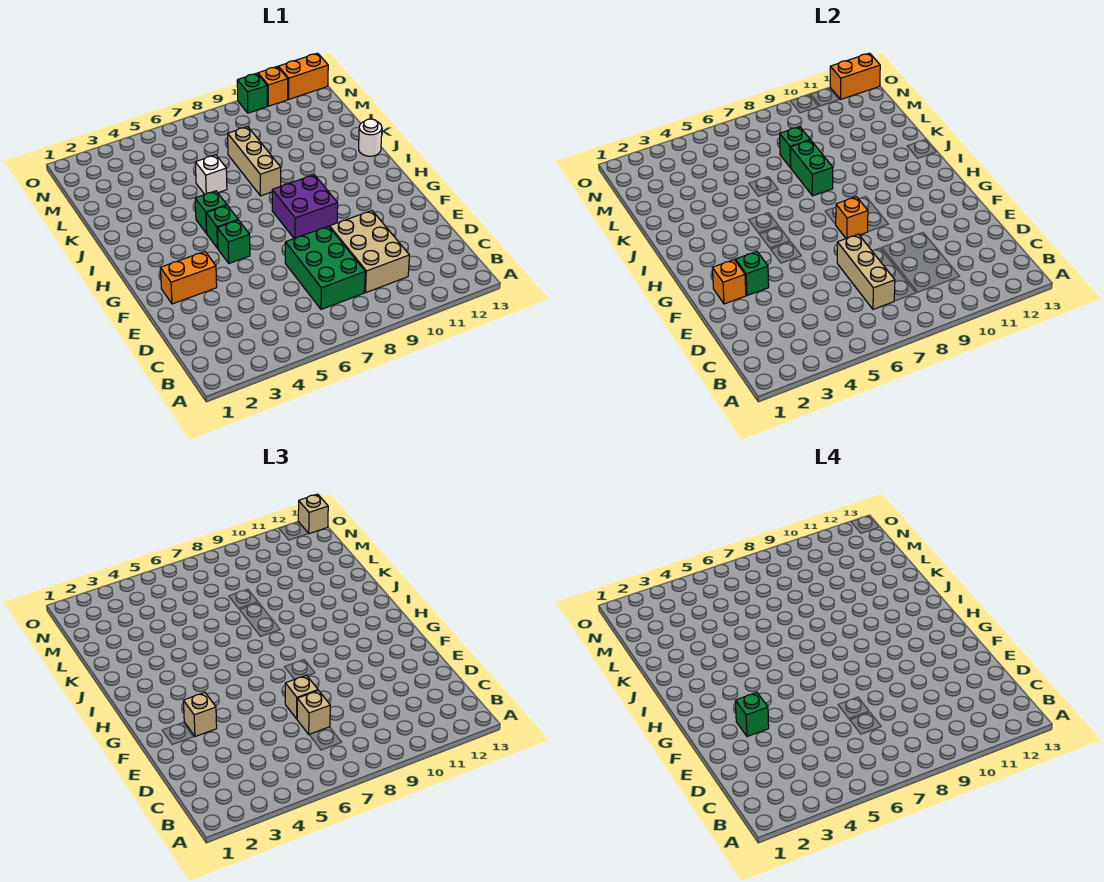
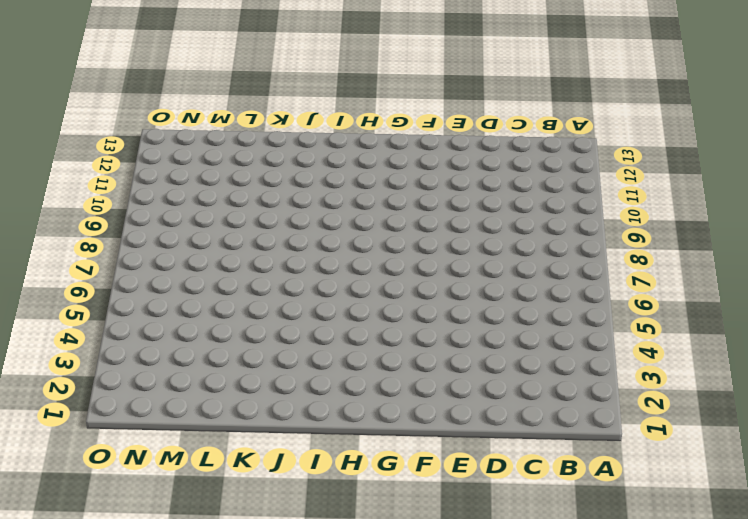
none -> green brick C7:E8 level 1
none -> tan brick C9:E10 level 1
none -> orange brick F2:F3 level 1

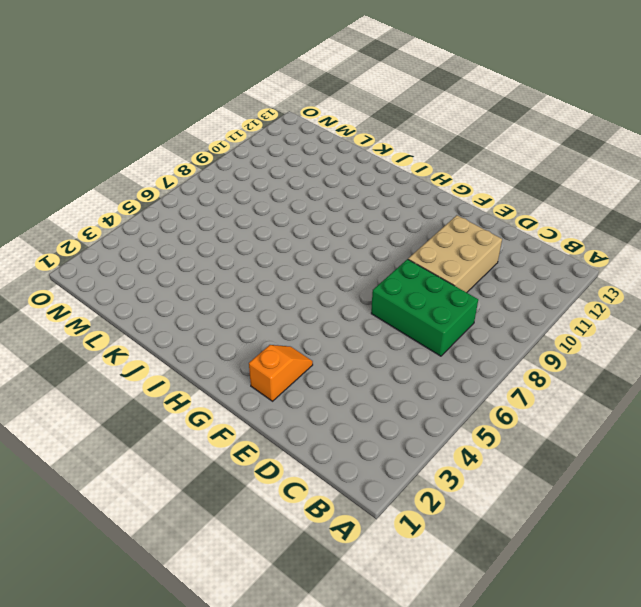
tan brick D9:E11 level 1 -> tan brick C9:E10 level 1
orange slope F2:F3 level 1 top 2 -> orange brick F2:F3 level 1
none -> green brick G5 level 1
none -> purple brick G8:H9 level 1
none -> green brick H5 level 1

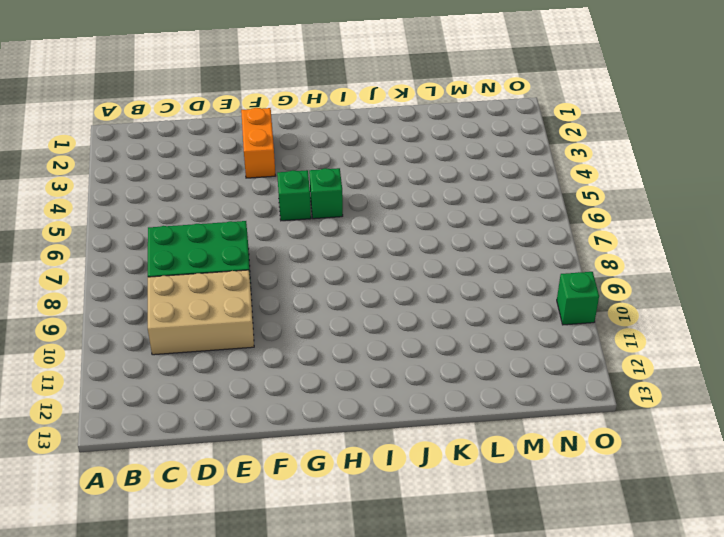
none -> purple brick G8:H9 level 1
none -> green brick I5 level 1
none -> tan brick J8:L8 level 1

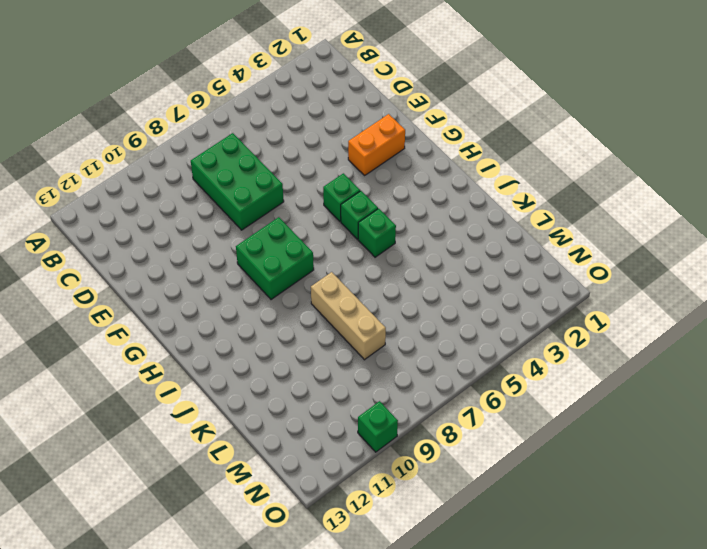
green brick G8:H9 level 1 -> purple brick G8:H9 level 1
none -> tan brick C9:E10 level 1
none -> white round brick J13 level 1
none -> white brick K6 level 1

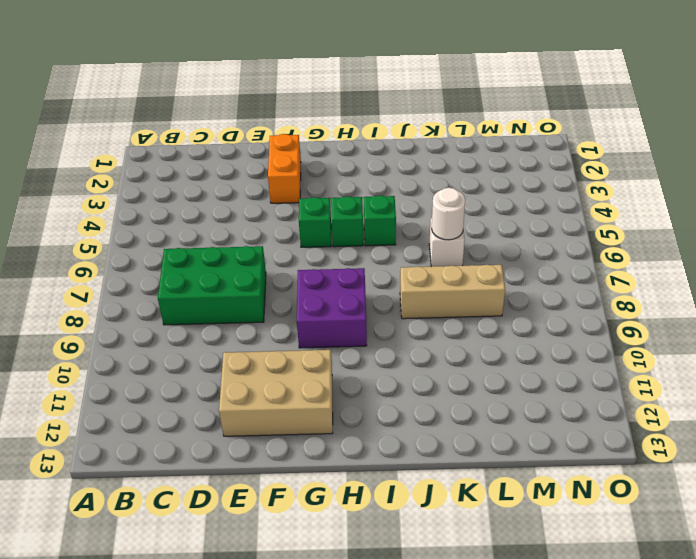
tan brick E11:G12 level 1 -> tan brick C9:E10 level 1
white round brick K6 level 2 -> white round brick J13 level 1
none -> green brick O10 level 1
none -> orange brick O11 level 1
none -> orange brick O12:O13 level 1

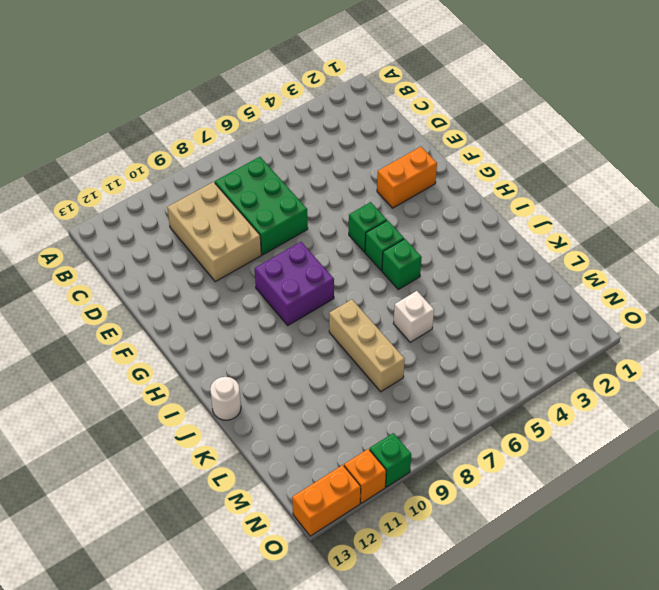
none -> tan brick C7:E7 level 2
none -> orange brick F2 level 2
none -> green brick F3 level 2

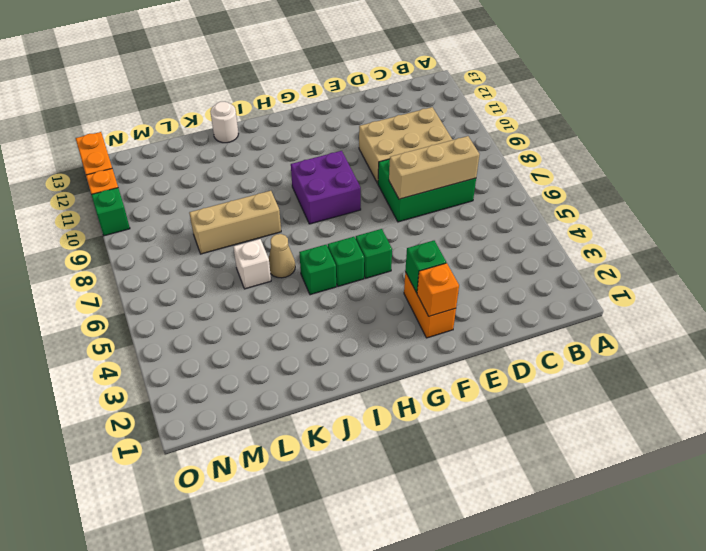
tan cone J6 level 1 -> none
none -> orange brick G8 level 2
none -> green brick J8:K8 level 2
none -> green brick L8 level 2

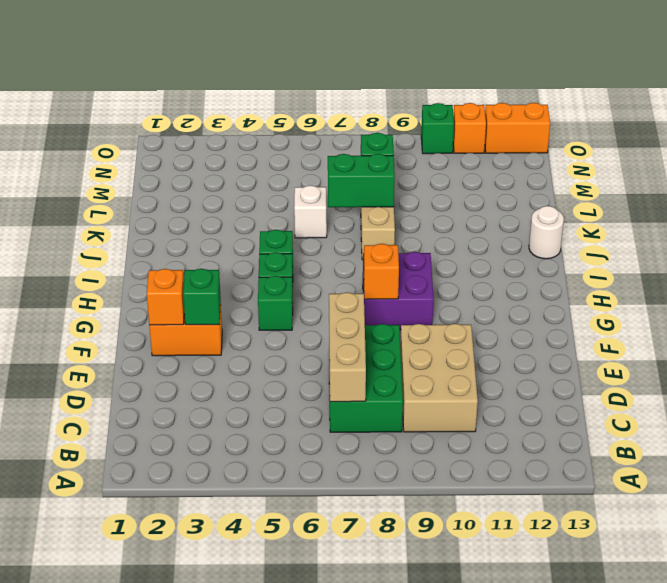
green brick K7:K8 level 2 -> green brick J8:K8 level 2
none -> orange brick O12:O13 level 2
none -> tan brick D7 level 3
none -> tan brick E7 level 3

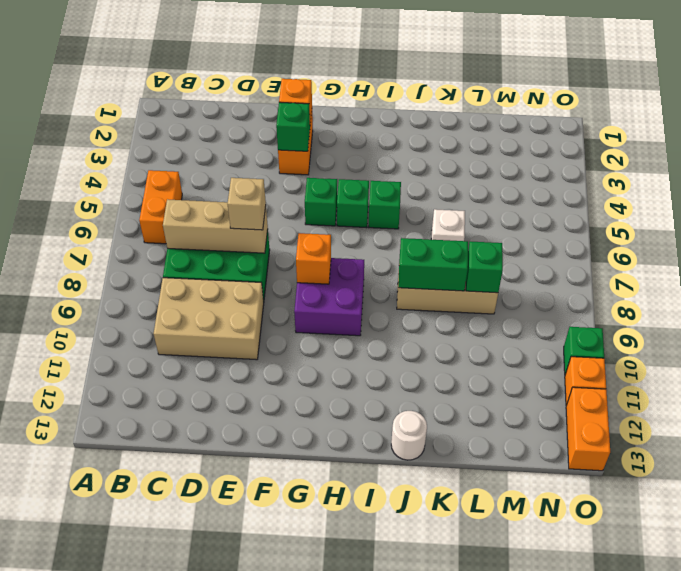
orange brick B5:B6 level 1 -> orange brick O12:O13 level 2
none -> tan brick D7 level 3
none -> tan brick F3 level 3
none -> tan brick O13 level 3

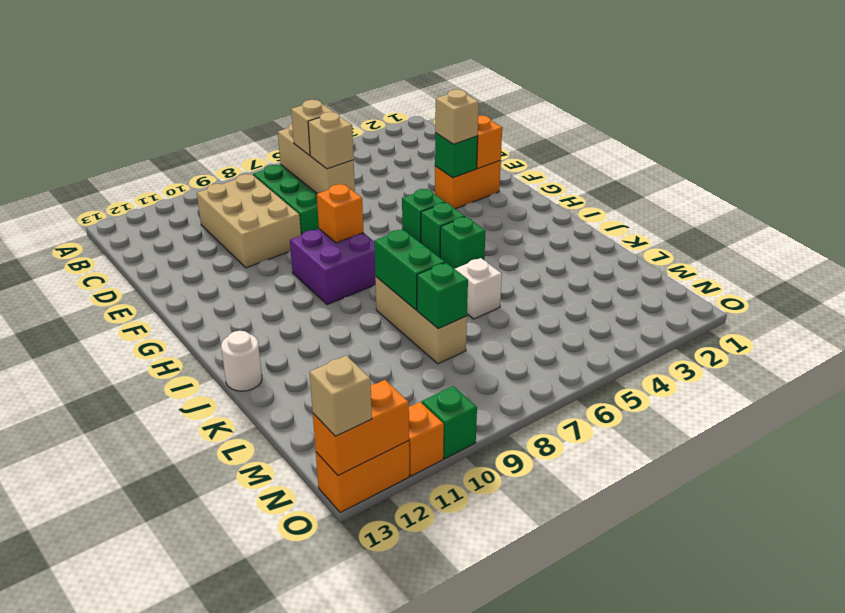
none -> green brick F3 level 4

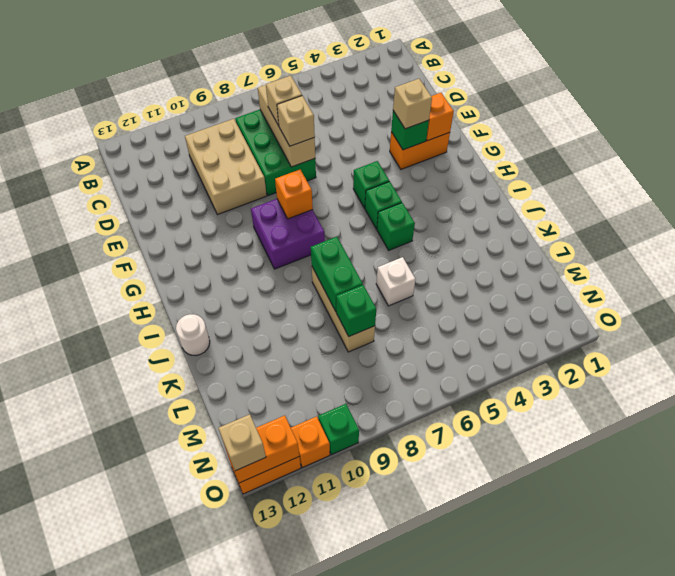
none -> green brick F3 level 4

